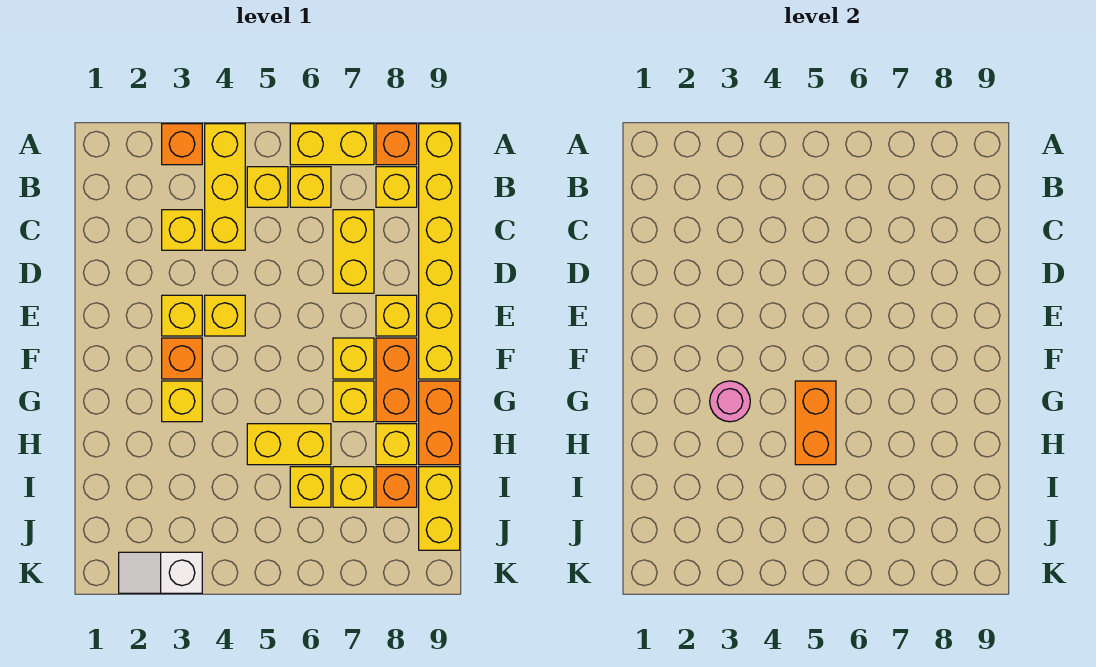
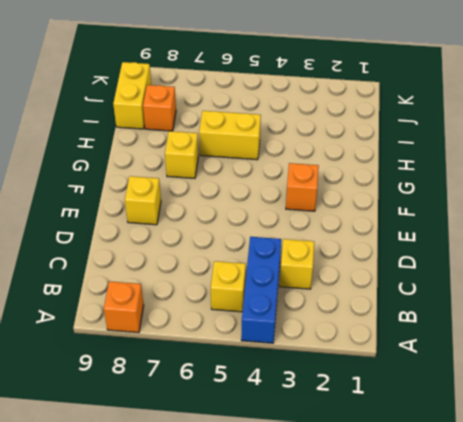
blue brick A4:C4 level 1 -> yellow brick A4:C4 level 1
none -> orange brick A3 level 1
none -> yellow brick A6:A7 level 1
none -> yellow brick A9:F9 level 1

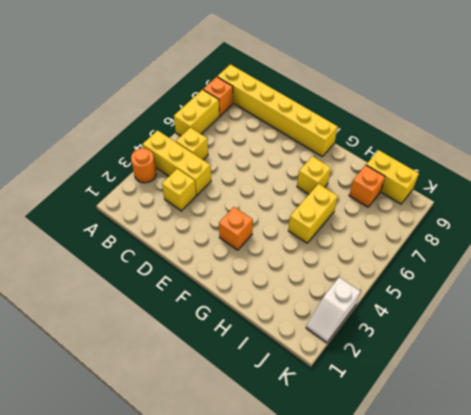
orange round brick A3 level 1 -> orange brick A3 level 1
none -> yellow brick B6 level 1
none -> yellow brick B8 level 1
none -> yellow brick C7:D7 level 1

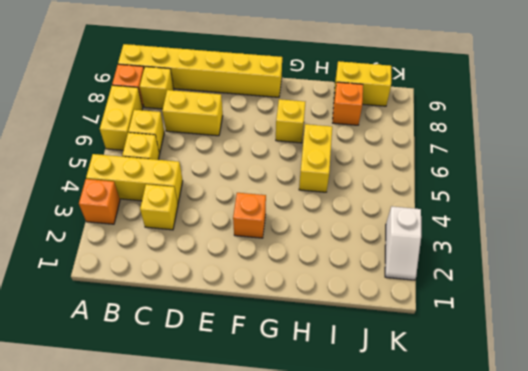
none -> yellow brick E3 level 1
none -> yellow brick E4 level 1
none -> yellow brick E8 level 1

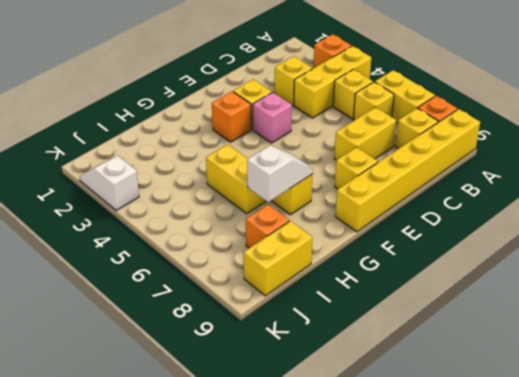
pink brick E4 level 1 -> yellow brick E4 level 1
white slope G7:H7 level 2 top H -> none
none -> yellow brick F7 level 1
none -> orange brick F8:G8 level 1
none -> yellow brick G3 level 1

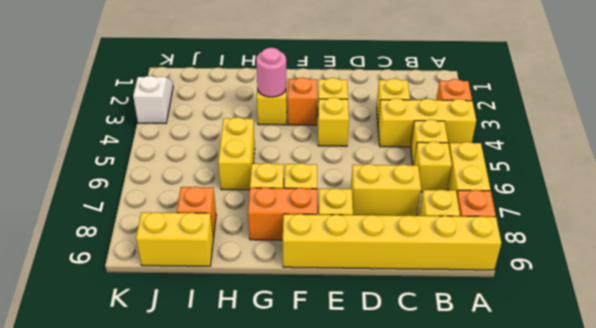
none -> orange brick G9:H9 level 1
none -> yellow brick H8 level 1
none -> yellow brick I6 level 1

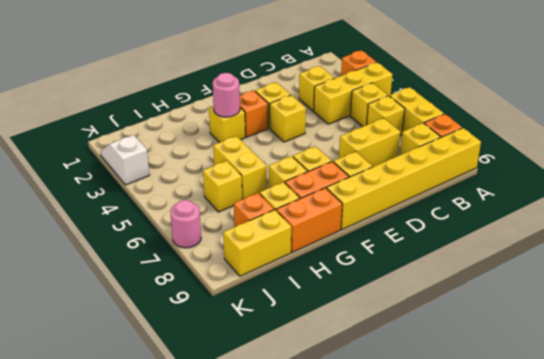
pink round brick K7 level 1 -> none
none -> yellow brick I7 level 1
none -> orange brick G5:H5 level 2

